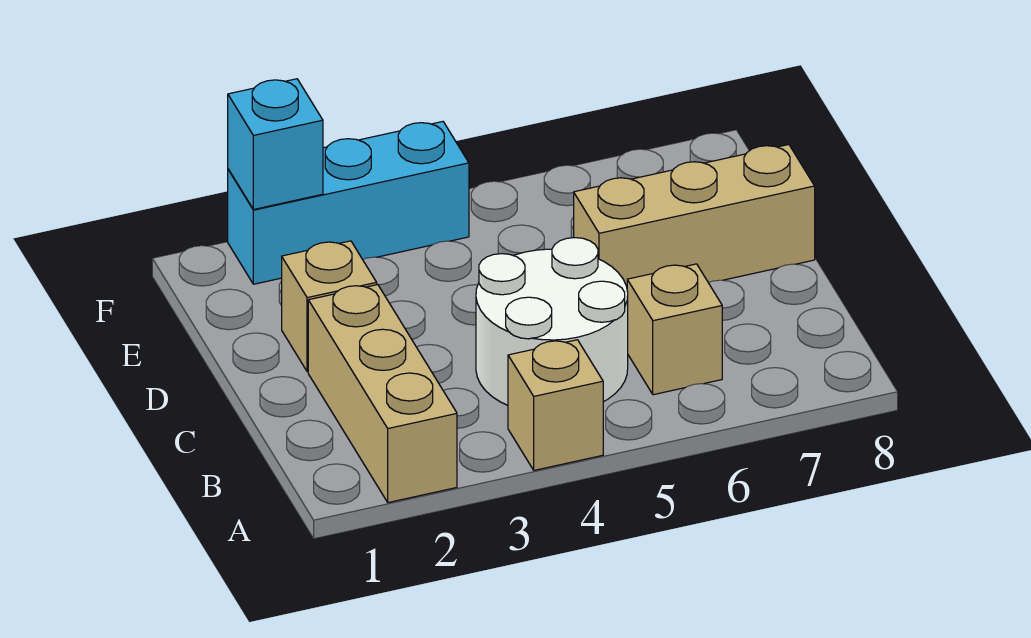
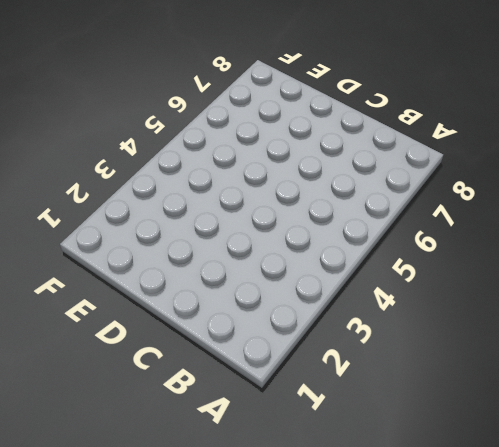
none -> tan brick A2:C2 level 1
none -> tan brick A4 level 1

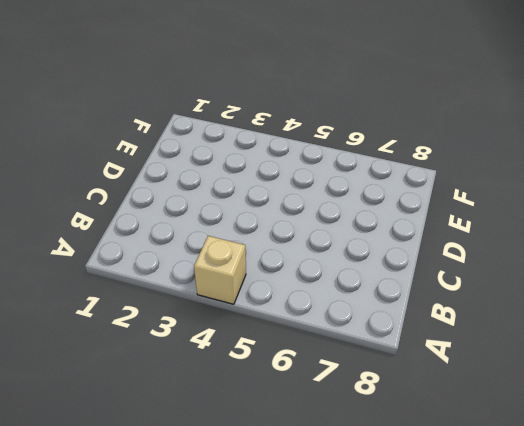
none -> tan brick A2:C2 level 1
none -> white round brick B4:C5 level 1

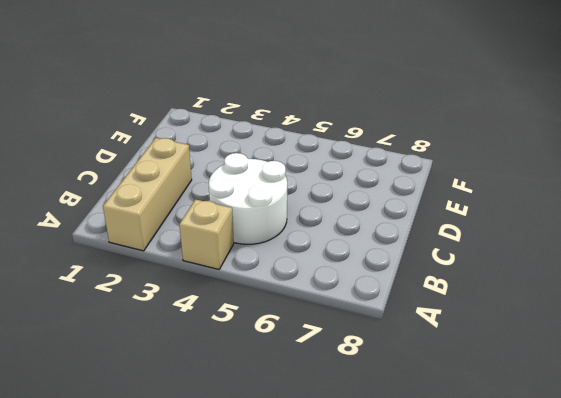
none -> tan brick B6 level 1
none -> tan brick D2 level 1

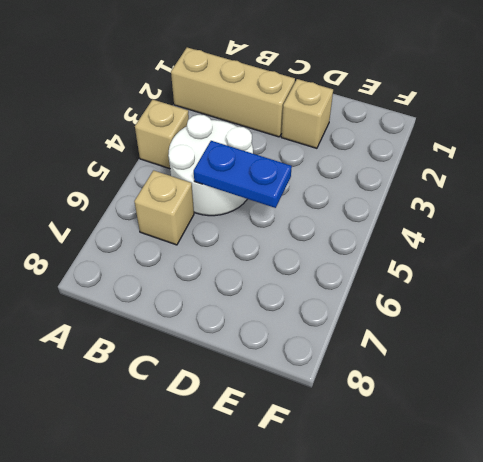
blue plate C5:D5 level 2 -> none
none -> tan brick D6:D8 level 1
none -> cyan brick F2:F4 level 1

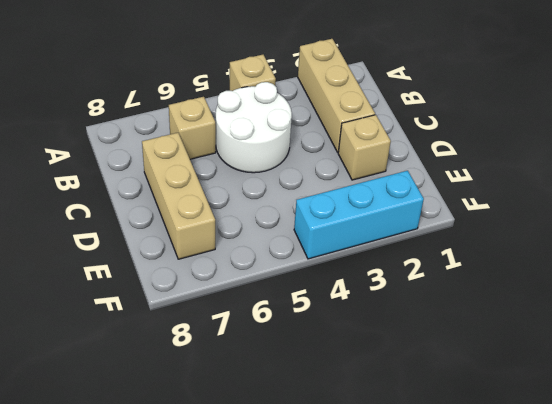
tan brick C7:E7 level 1 -> tan brick D6:D8 level 1
none -> cyan brick F2 level 2

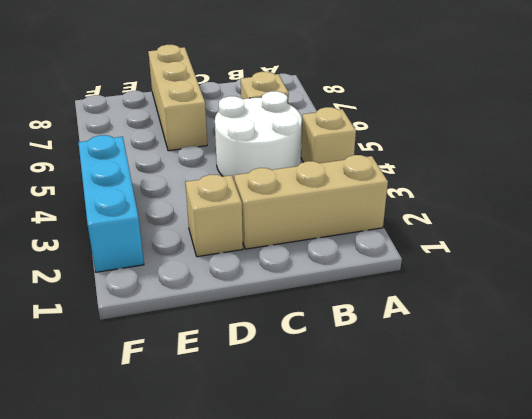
none -> cyan brick F2 level 2

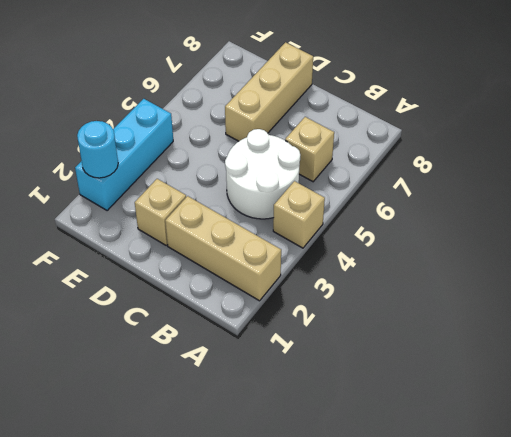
cyan round brick F2 level 2 -> cyan brick F2 level 2

